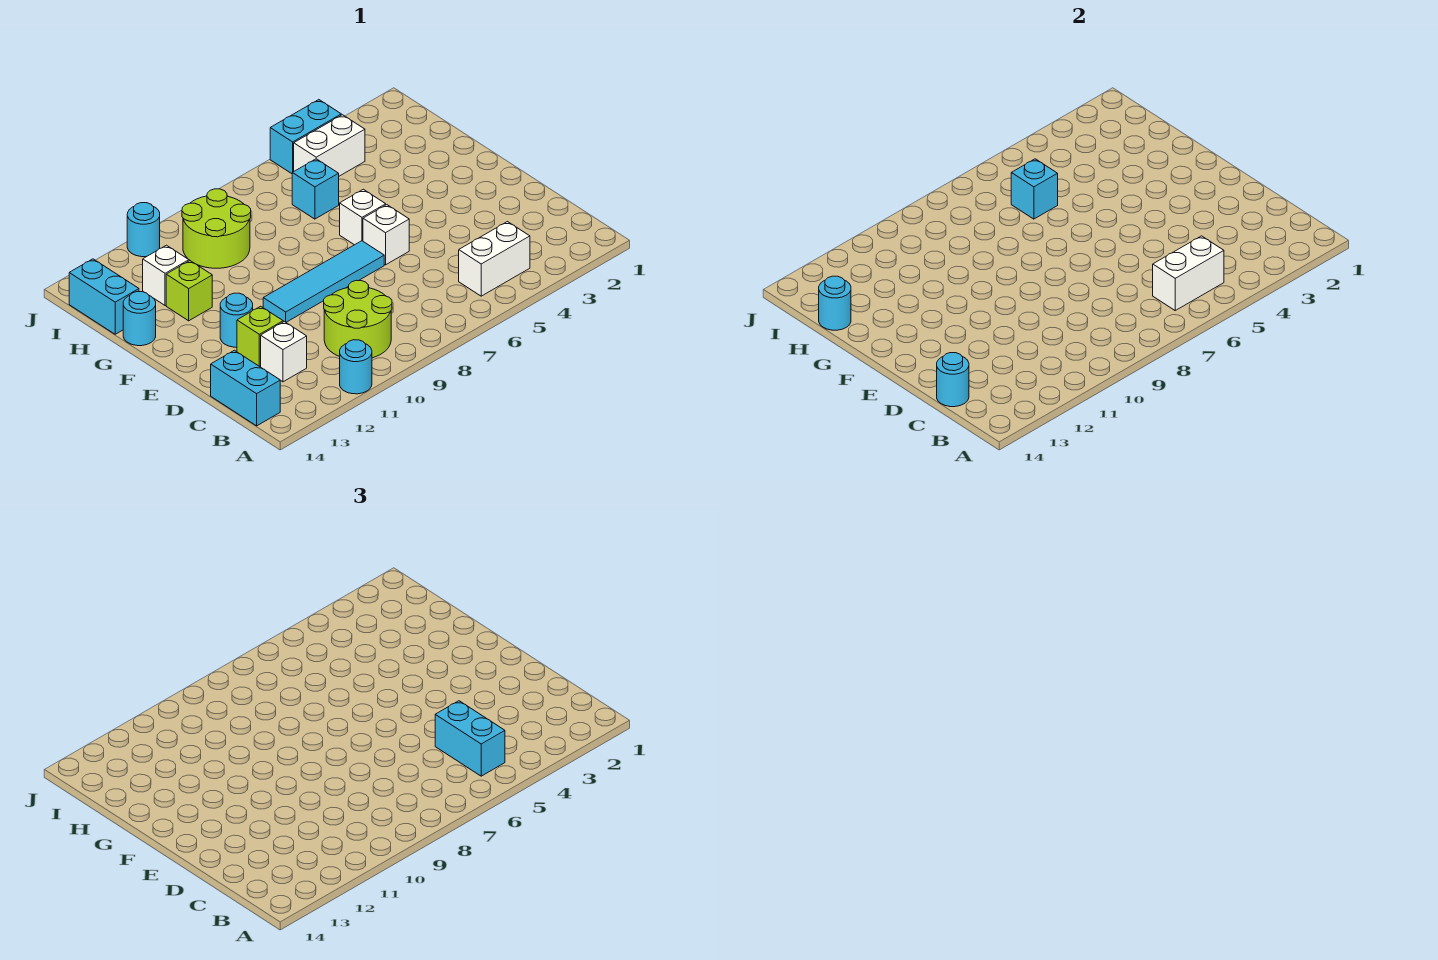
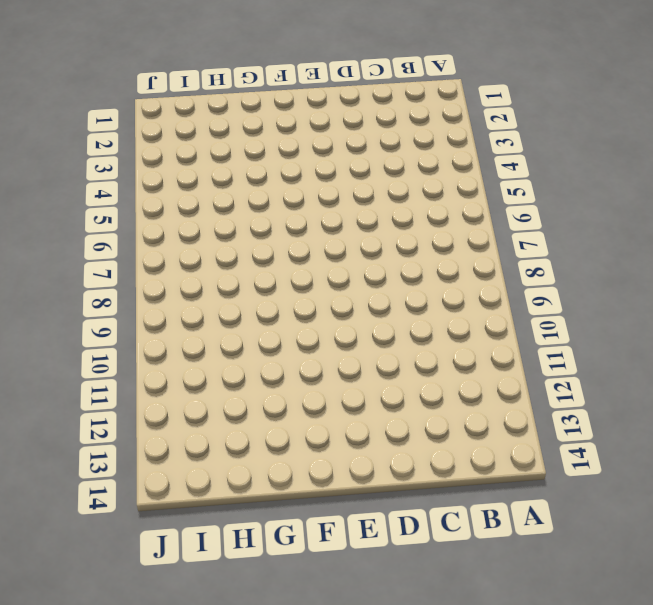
none -> cyan round brick A11 level 1
none -> white brick B4:B5 level 1
none -> lime round brick B9:C10 level 1

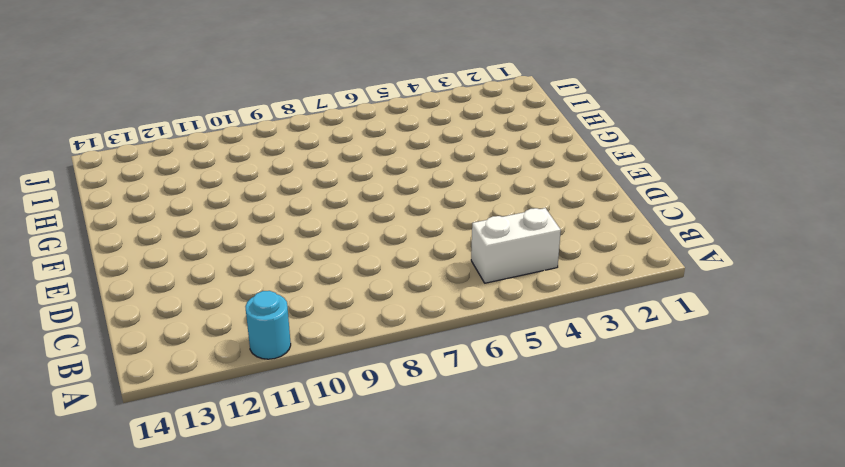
none -> lime round brick B9:C10 level 1
none -> cyan brick B14:C14 level 1
none -> white brick C12 level 1

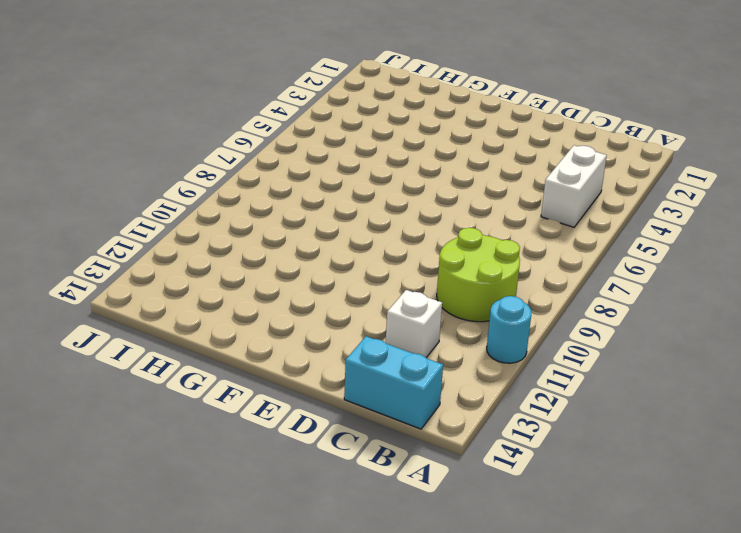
none -> lime brick D12 level 1
none -> white brick E6 level 1
none -> cyan tile E7:E10 level 1

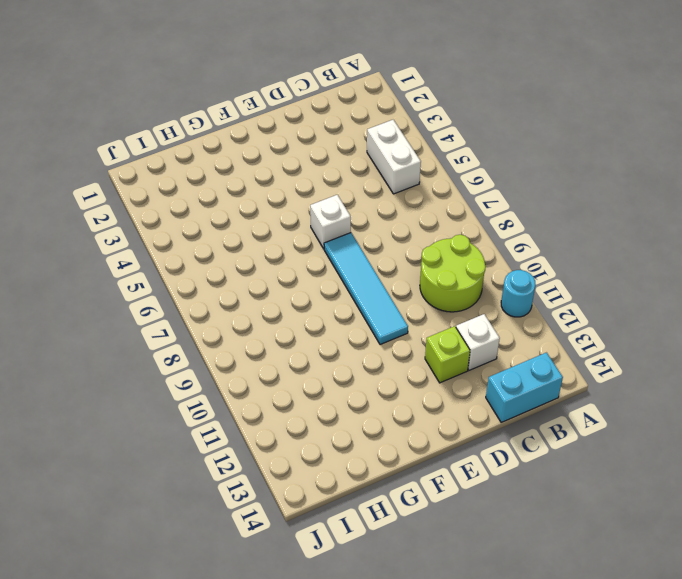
none -> cyan round brick E12 level 1
none -> white brick F6 level 1
none -> lime brick G12 level 1

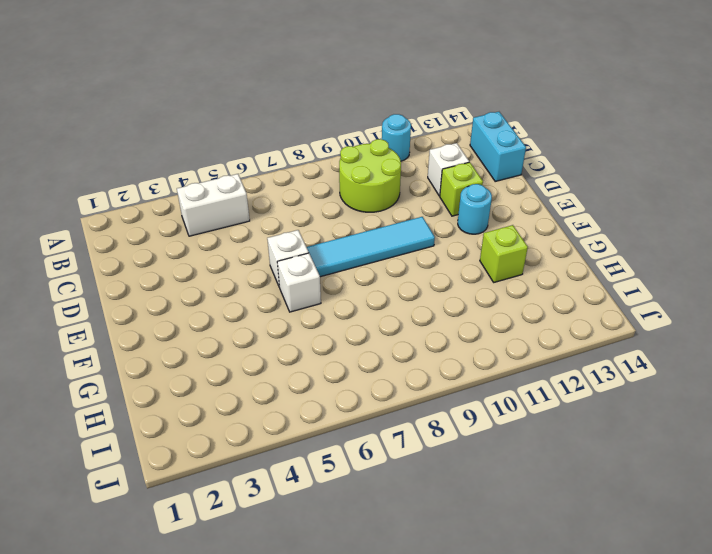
none -> cyan round brick G14 level 1
none -> cyan brick H6 level 1
none -> lime round brick H9:I10 level 1

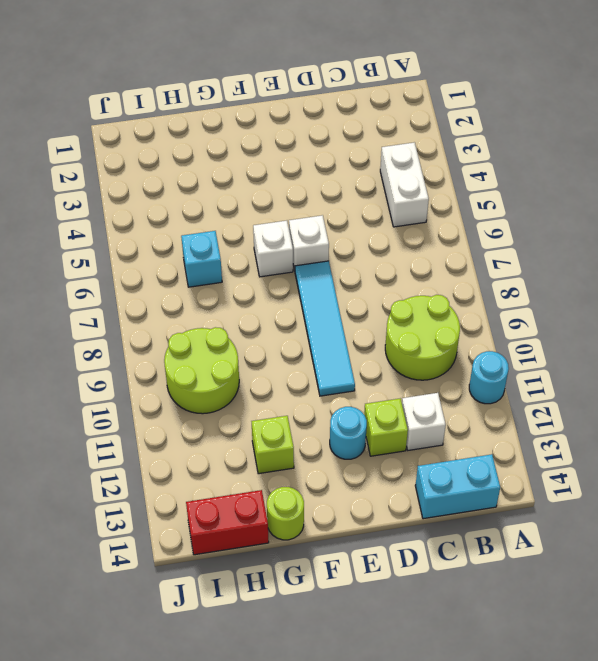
lime round brick G14 level 1 -> cyan round brick G14 level 1
red brick H14:I14 level 1 -> cyan brick H14:I14 level 1
none -> white brick H12 level 1
none -> white brick I4:I5 level 1
none -> cyan brick J4:J5 level 1

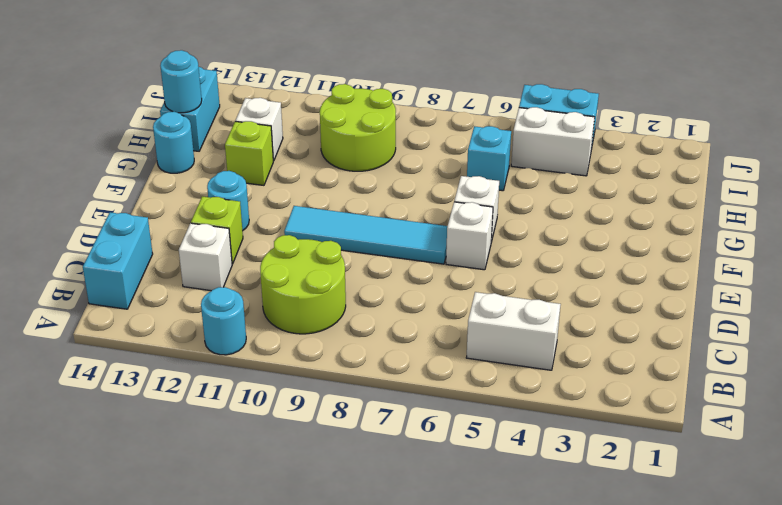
none -> cyan round brick J11 level 1
none -> white brick B5:B6 level 2
none -> cyan round brick C14 level 2

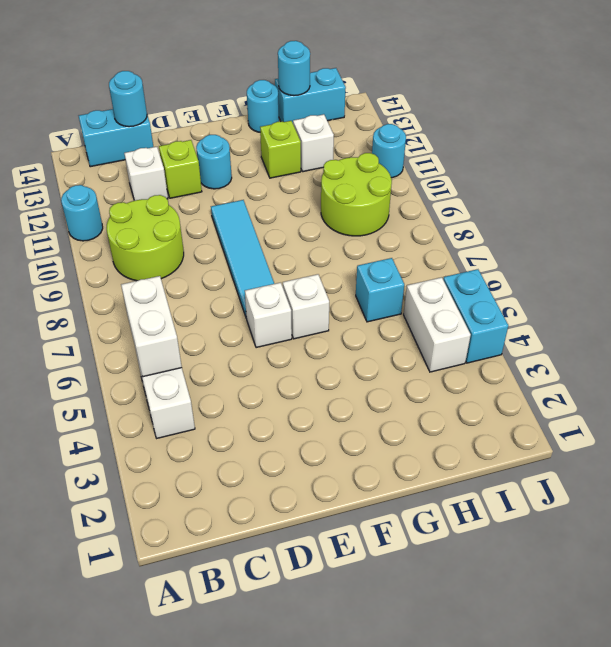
none -> cyan brick H6 level 2
none -> cyan brick B5:C5 level 3

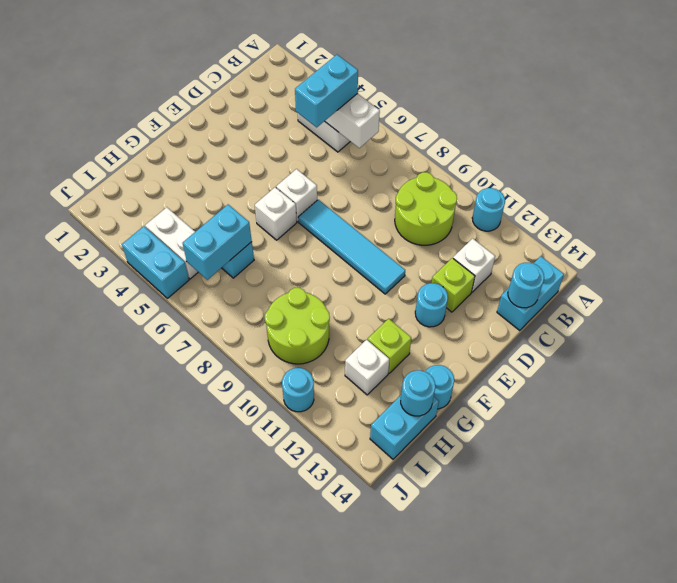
cyan brick H6:I6 level 2 -> cyan brick H6 level 2

